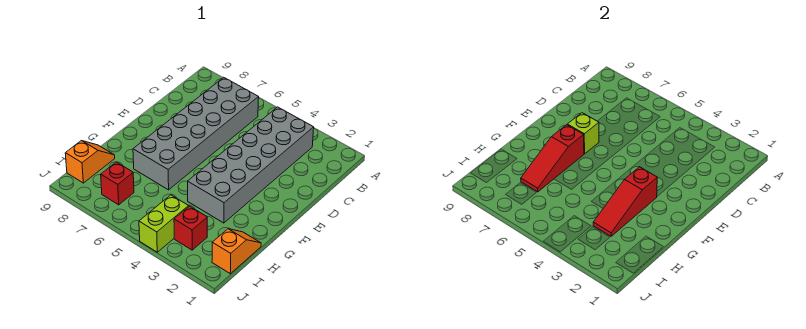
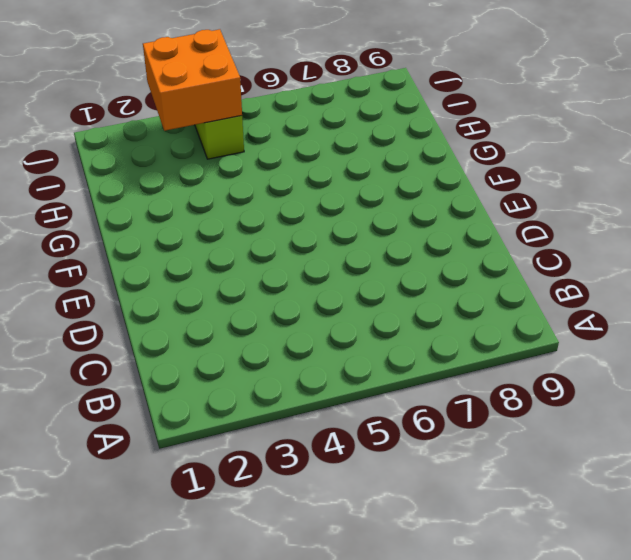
orange brick I3:J4 level 2 -> none
none -> grey brick B3:G4 level 1
none -> grey brick B6:G7 level 1

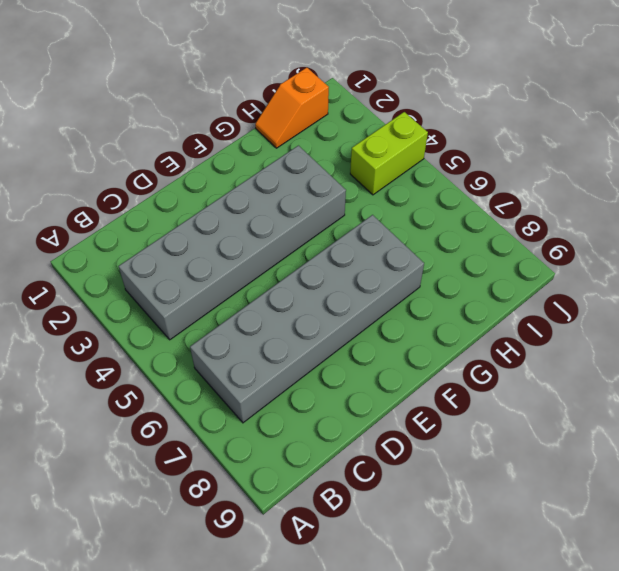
none -> orange slope H9:I9 level 1 top I
none -> red brick I3 level 1

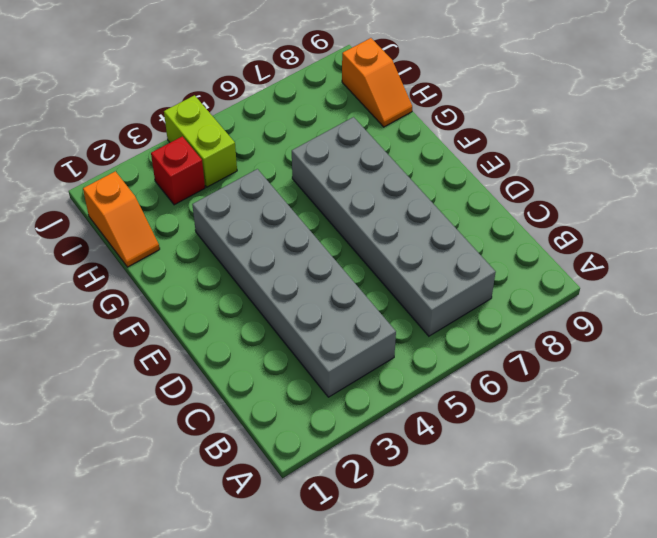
none -> red brick I7 level 1
none -> lime brick E7 level 2

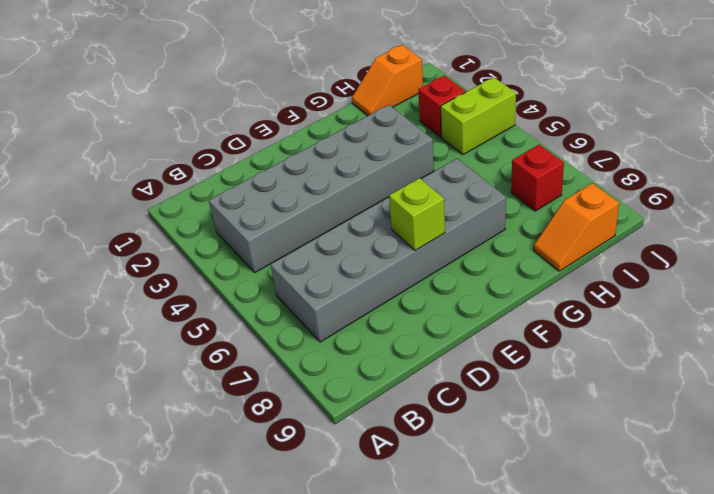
none -> red slope F3:H3 level 2 top F
none -> red slope F7:H7 level 2 top F

